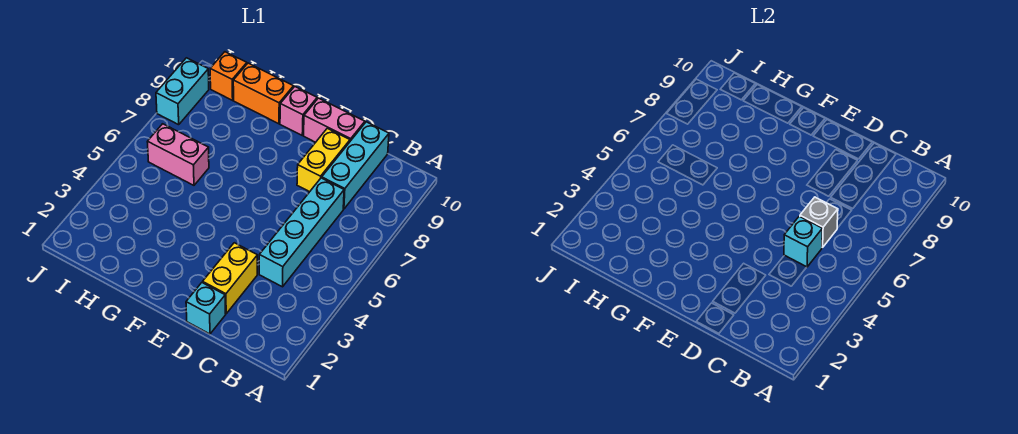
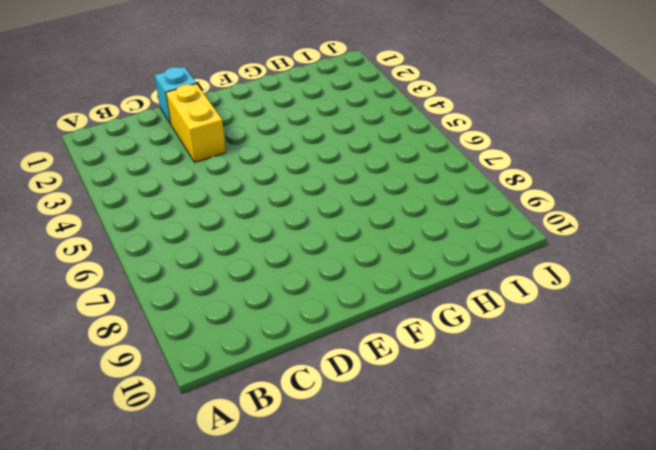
none -> cyan brick C4:C7 level 1
none -> cyan brick C8:C10 level 1
none -> yellow brick D8:D9 level 1

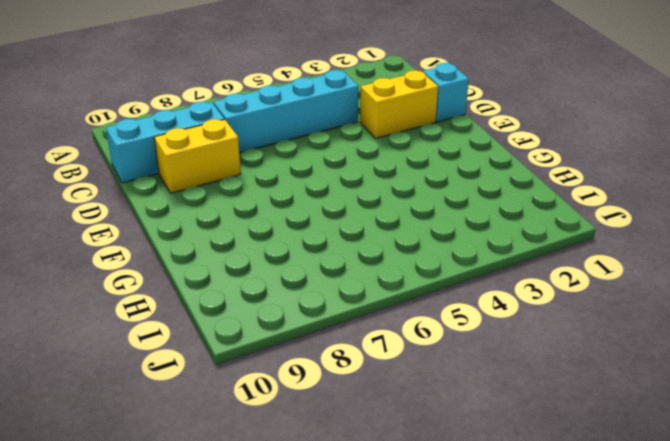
none -> pink brick D10:E10 level 1
none -> pink brick F10 level 1
none -> orange brick G10:H10 level 1

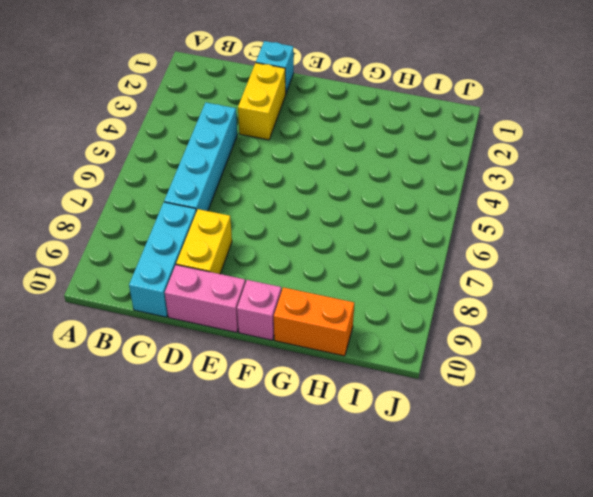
none -> pink brick H6:I6 level 1
none -> orange brick I10 level 1
none -> cyan brick J8:J9 level 1

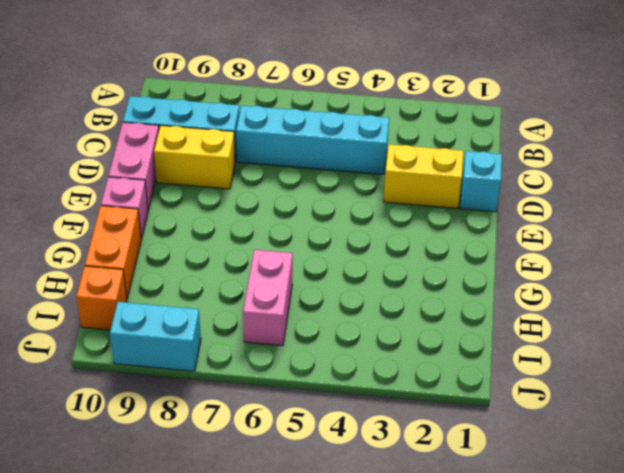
none -> cyan brick C5 level 2
none -> grey brick C6 level 2

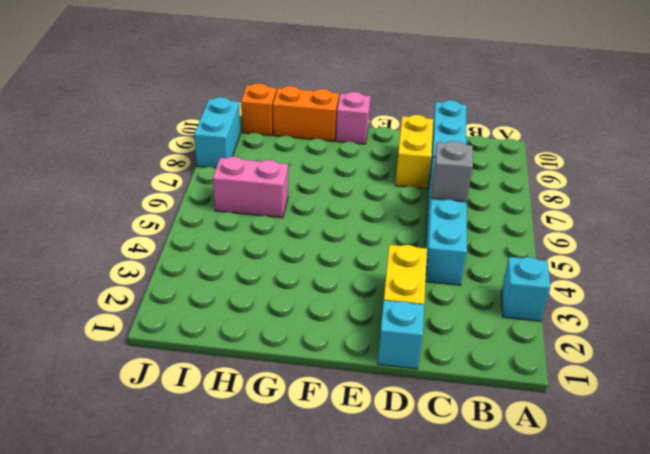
cyan brick A3 level 1 -> cyan brick C5 level 2
none -> pink brick D10:E10 level 1

